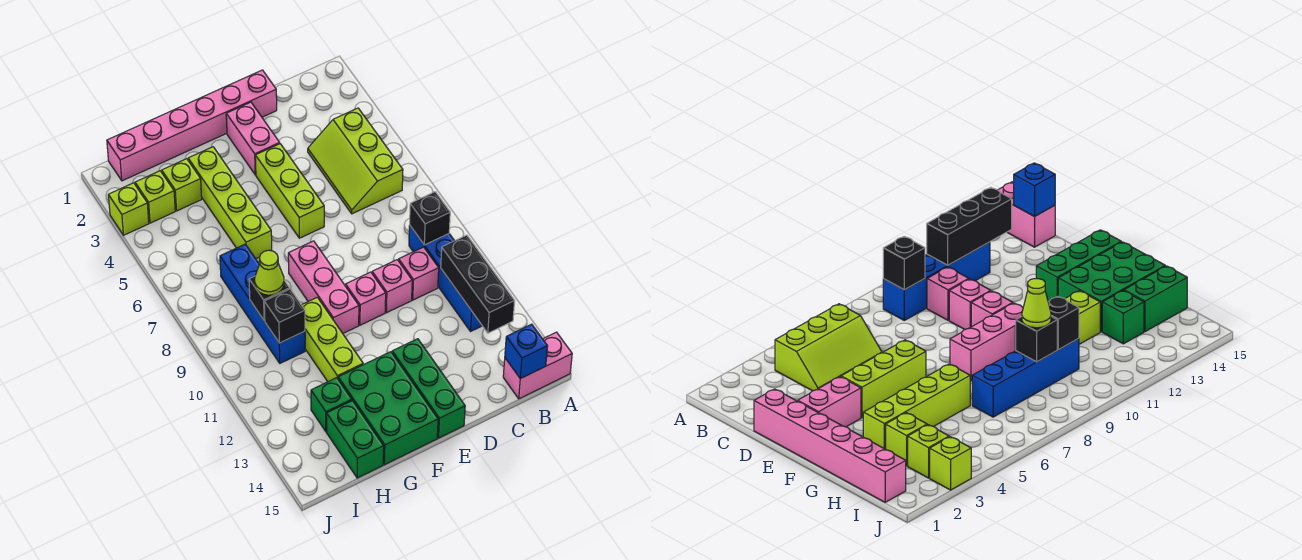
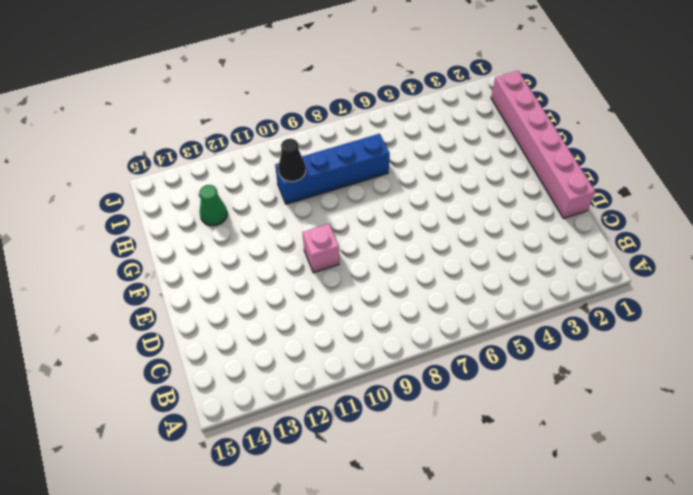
black cone H10 level 2 -> black brick H10 level 2
green cone H13 level 1 -> green brick H13 level 1
none -> pink brick A15:B15 level 1
none -> lime slope B4:C6 level 1 top B
none -> blue brick B9:B12 level 1

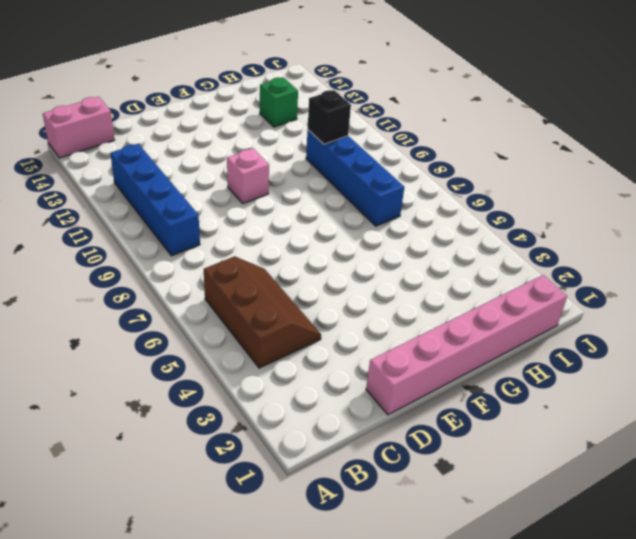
brown slope B4:C6 level 1 top B -> lime slope B4:C6 level 1 top B
none -> pink brick C10 level 1
none -> pink brick D10 level 1
none -> pink brick E2:E3 level 1

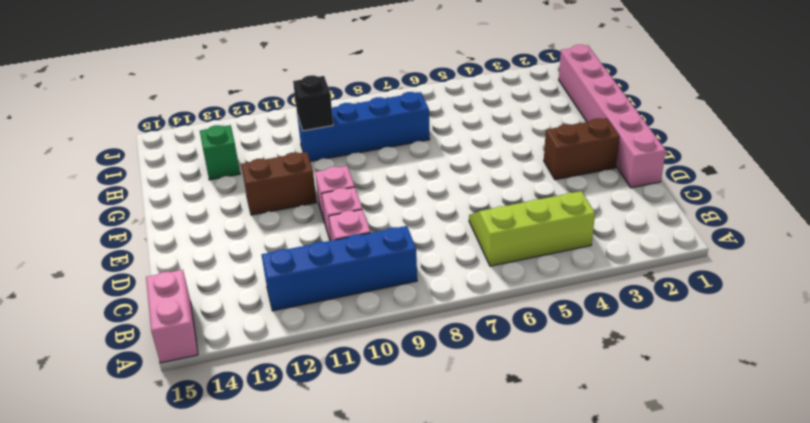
brown brick E2:E3 level 1 -> pink brick E2:E3 level 1
brown brick F11:F12 level 1 -> none
none -> lime brick E4:E6 level 1
none -> green brick E13:E15 level 1
none -> pink brick F8:F10 level 1

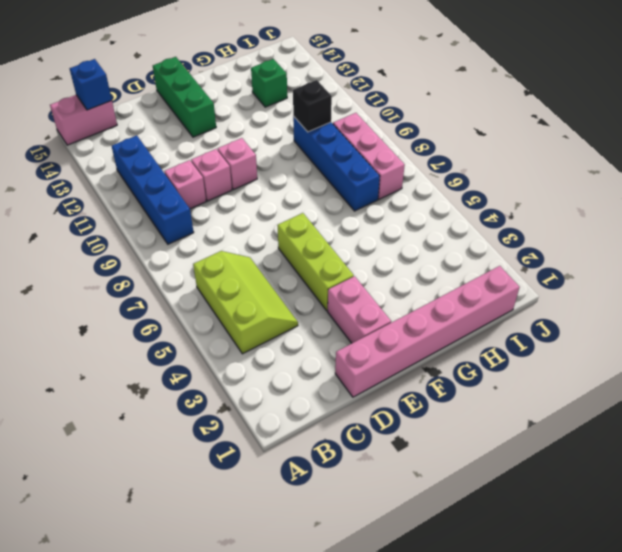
pink brick I7:I9 level 1 -> pink brick F8:F10 level 1
none -> green brick F13:G15 level 1
none -> lime brick G3:G6 level 1
none -> lime brick G10:G12 level 1

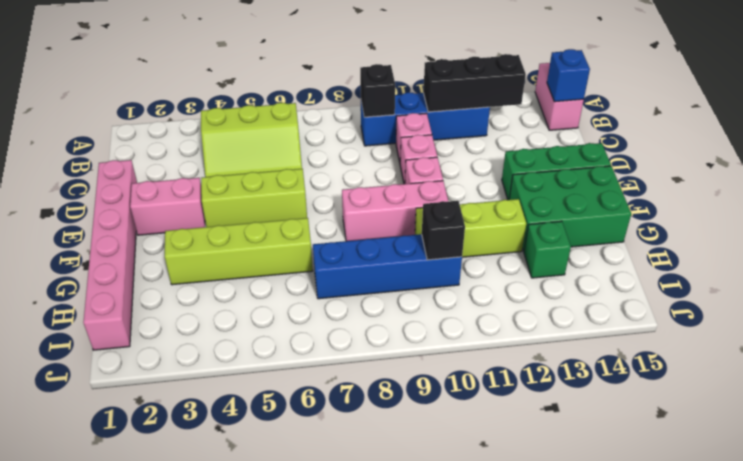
none -> lime brick H3 level 1
none -> green brick H14:H15 level 1
none -> lime brick I3 level 1

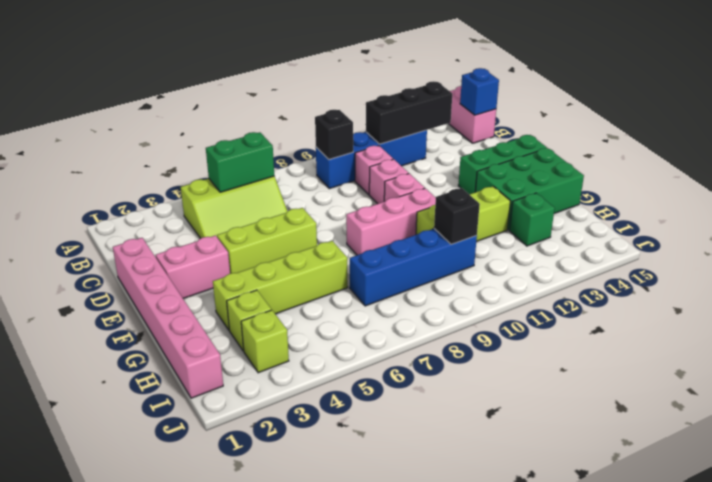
green brick B5:B6 level 2 -> green brick H14:H15 level 1
none -> lime brick J3 level 1
none -> black brick H9 level 2
none -> lime cone H9 level 3

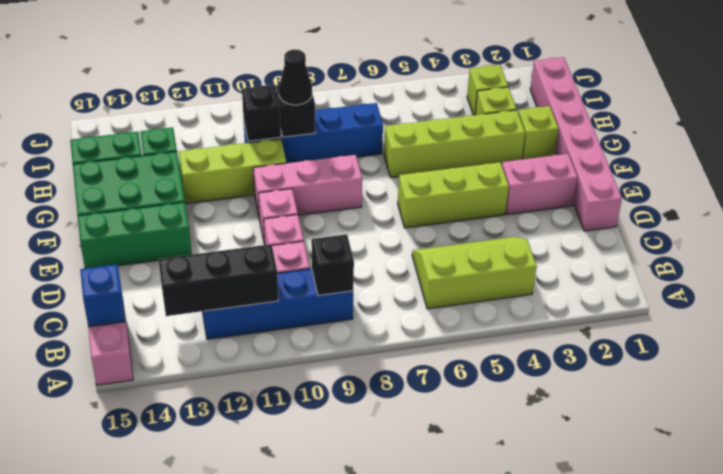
lime brick G2 level 1 -> lime brick J3 level 1
black cone H9 level 3 -> lime cone H9 level 3

